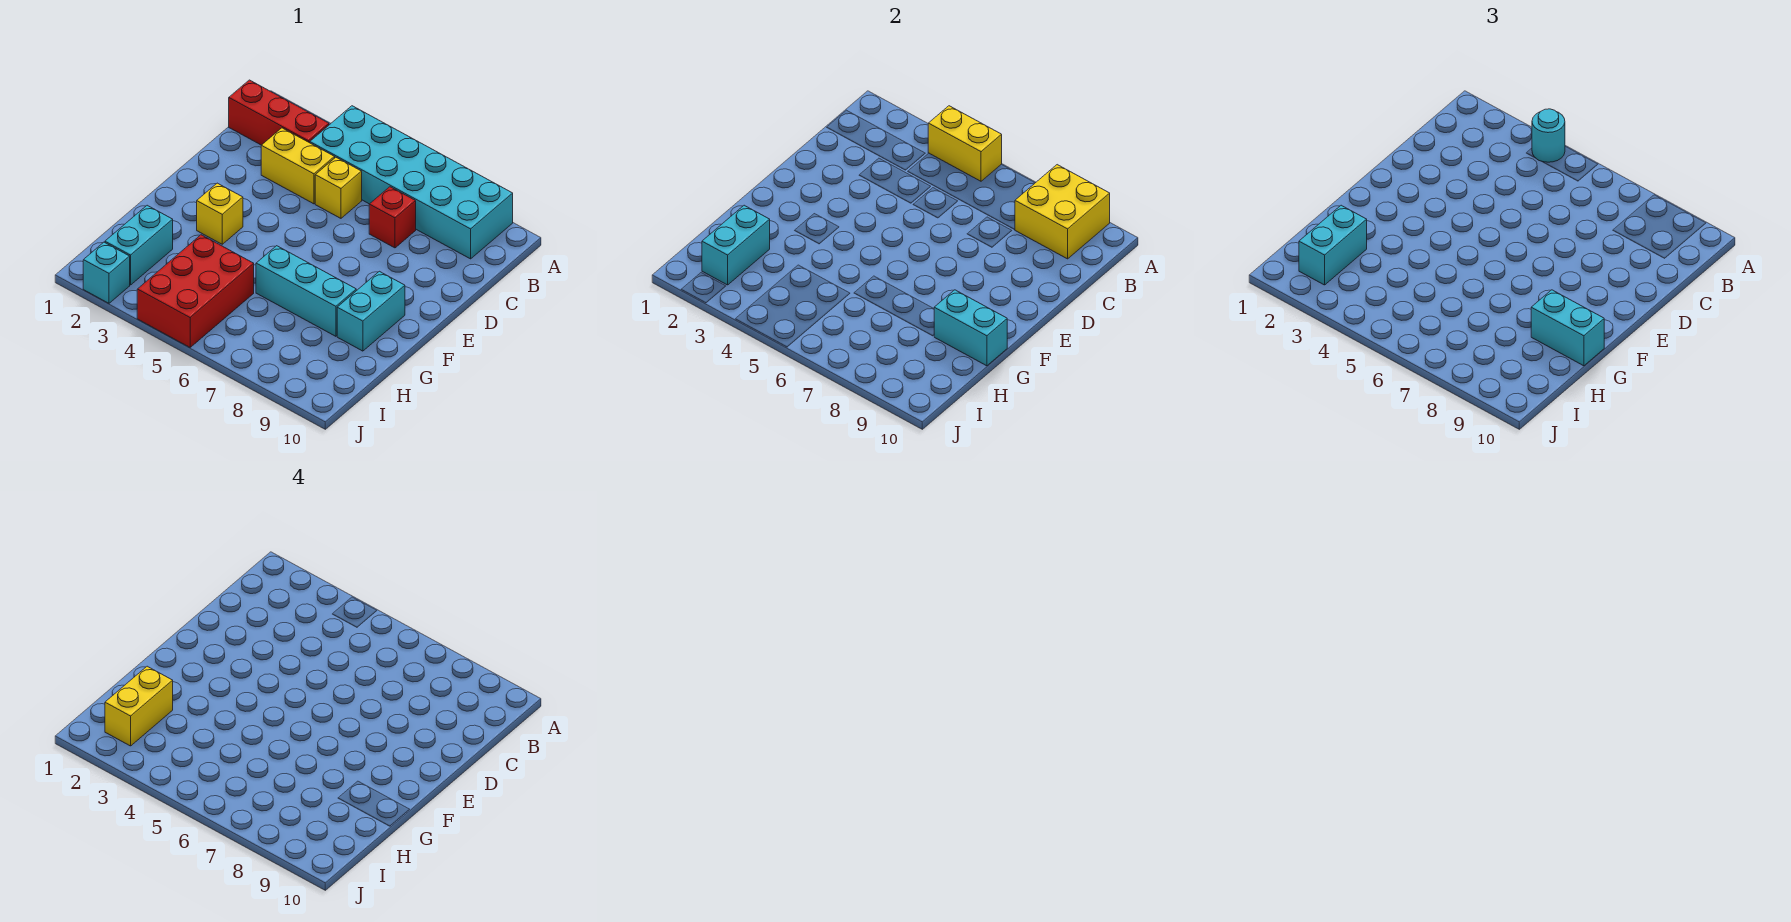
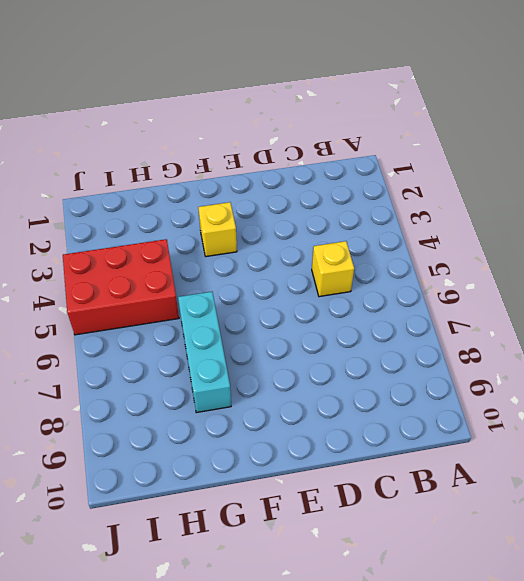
none -> cyan brick A4:B9 level 1
none -> red brick B1:B3 level 1
none -> yellow brick C3:C4 level 1

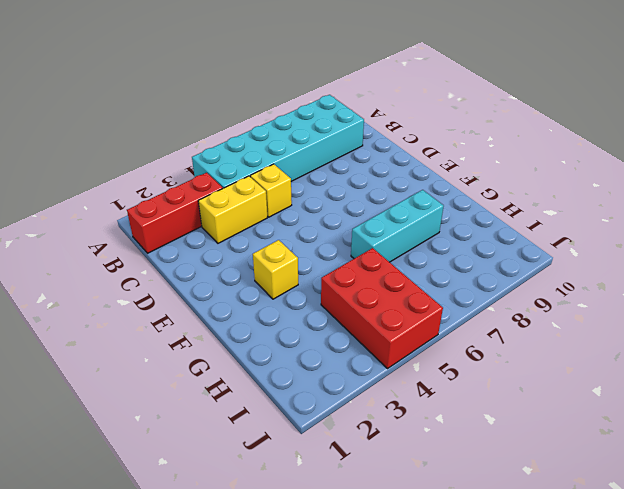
none -> red brick C7 level 1
none -> cyan brick F9:G9 level 1
none -> cyan brick H2:I2 level 1

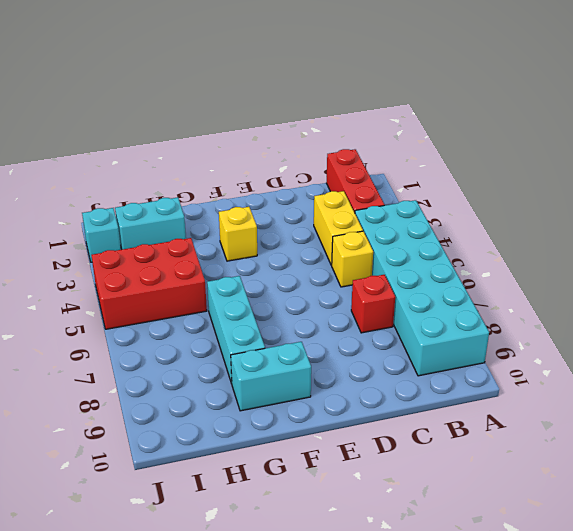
none -> yellow brick A4:A5 level 2
none -> yellow brick A8:B9 level 2
none -> cyan brick G9:G10 level 2

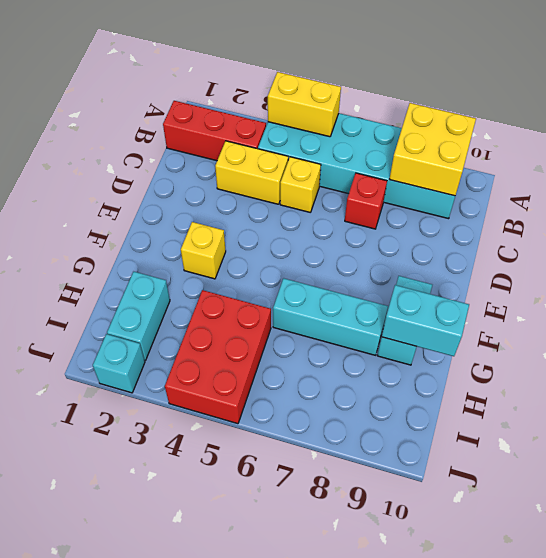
none -> cyan brick H2:I2 level 2
none -> cyan round brick A4 level 3
none -> cyan brick G9:G10 level 3

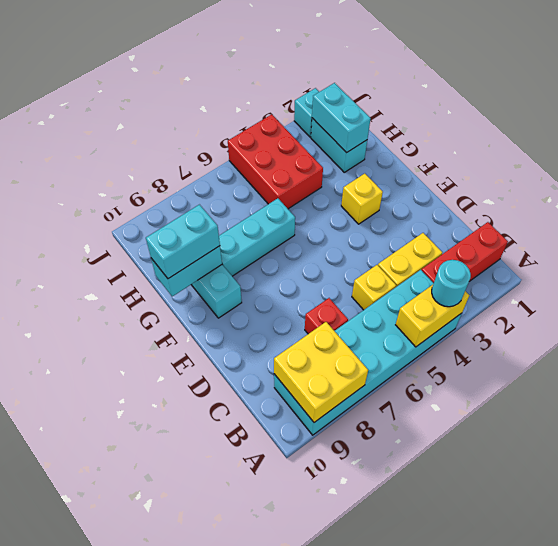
none -> cyan brick H2:I2 level 3
none -> yellow brick H2:I2 level 4

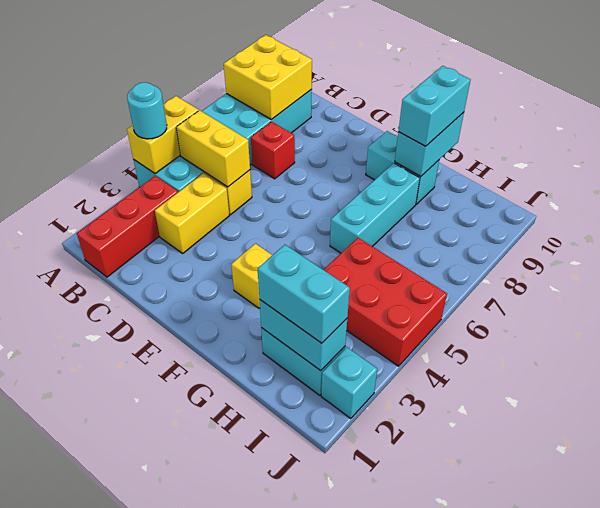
yellow brick B5:C5 level 2 -> yellow brick H2:I2 level 4

